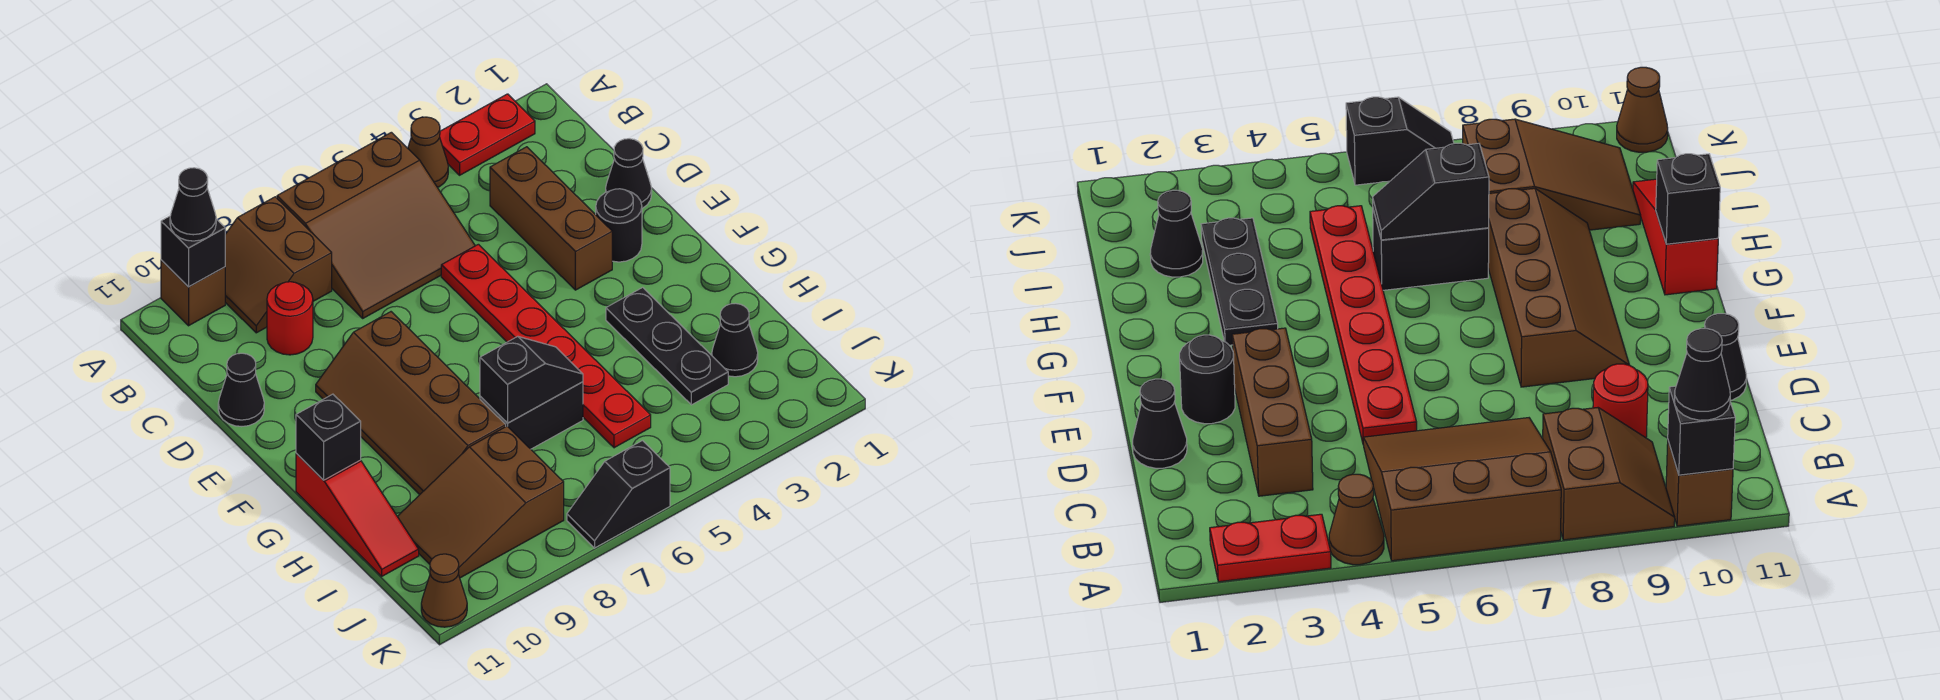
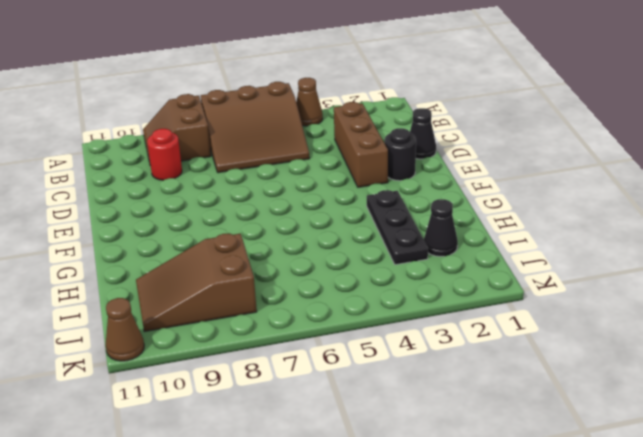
none -> red plate A2:A3 level 1
none -> brown brick A10 level 1
none -> red plate D5:I5 level 1

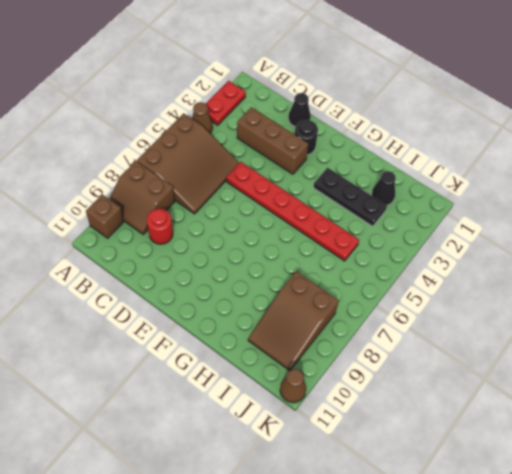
none -> black cone D11 level 1
none -> brown slope E8:H9 level 1 top 8
none -> red slope G11:I11 level 1 top G

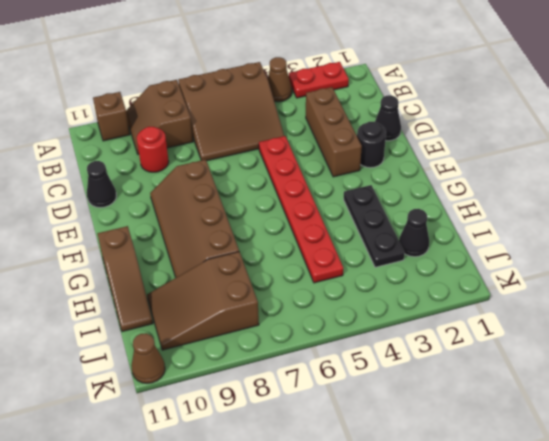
brown slope G11:I11 level 1 top G -> red slope G11:I11 level 1 top G
none -> black brick H6:H7 level 1
none -> black slope K6:K7 level 1 top 6
none -> black brick A10 level 2

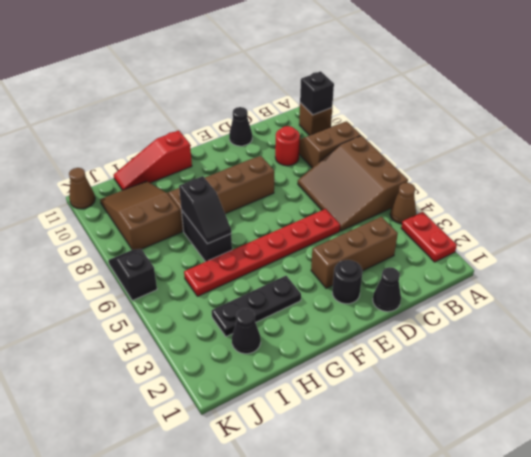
none -> black brick G11 level 2
none -> black cone A10 level 3

